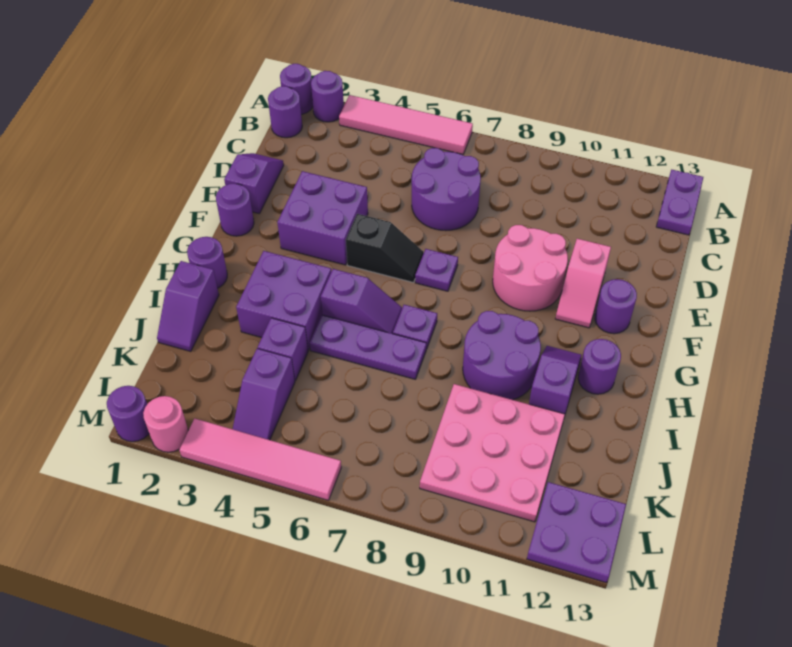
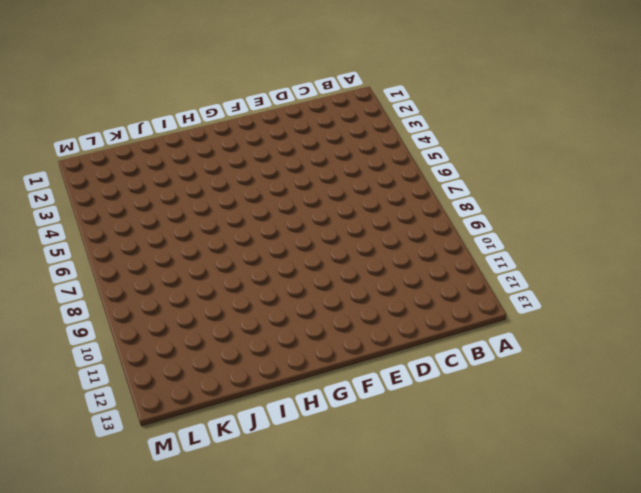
none -> purple round brick A1 level 1
none -> purple round brick A2 level 1
none -> pink tile A3:A6 level 1
none -> purple plate A13:B13 level 1

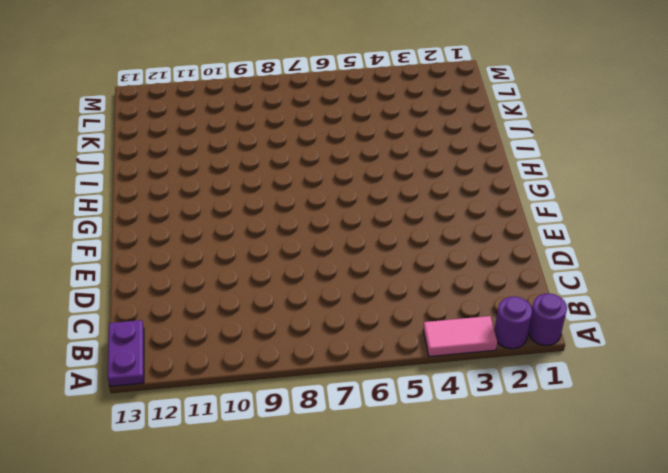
pink tile A3:A4 level 1 -> pink tile A3:A6 level 1
none -> purple round brick B1 level 1
none -> purple round brick C6:D7 level 1
none -> purple slope D1:E1 level 1 top E
none -> purple brick E3:F4 level 1

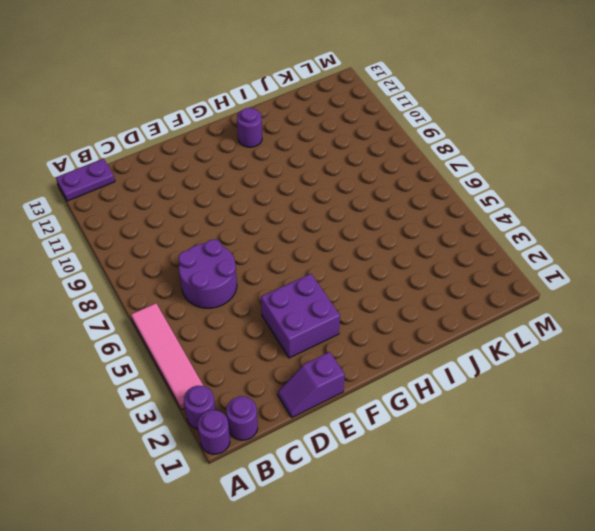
none -> pink round brick E9:F10 level 1
none -> pink slope E11:F11 level 1 top E
none -> purple round brick F1 level 1
none -> black slope F5:F6 level 1 top 5

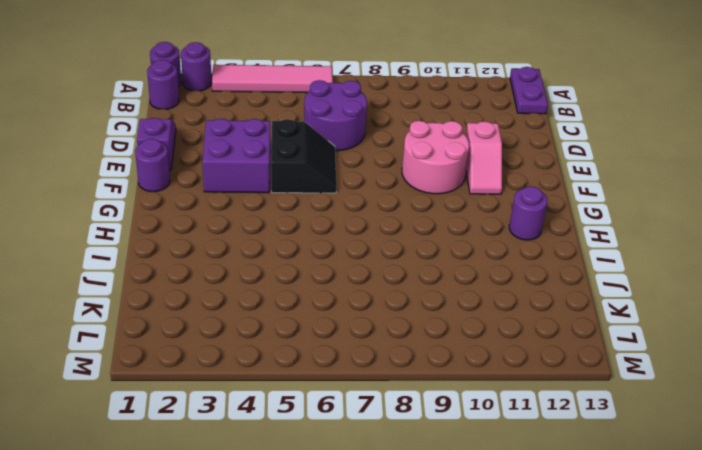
black slope E5:F6 level 1 top 5 -> black slope F5:F6 level 1 top 5
none -> purple plate F7 level 1
none -> purple round brick F12 level 1
none -> purple round brick H1 level 1
none -> purple brick H3:I4 level 1

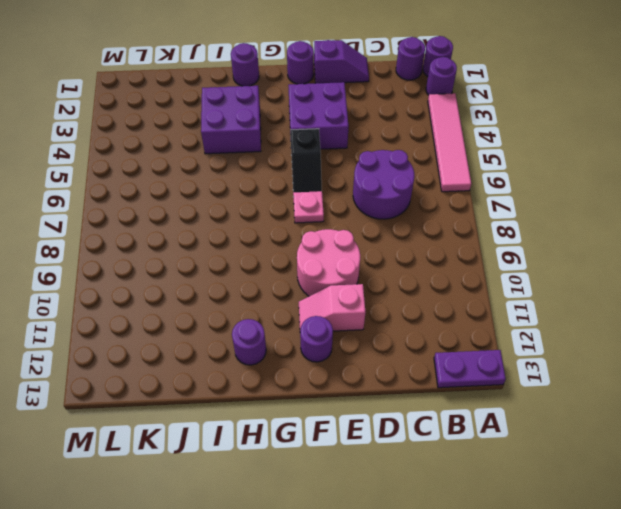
pink plate F7 level 1 -> purple plate F7 level 1
none -> purple slope H5:H6 level 1 top 5
none -> purple plate H7 level 1
none -> purple round brick H9:I10 level 1
none -> purple slope H11:I11 level 1 top I

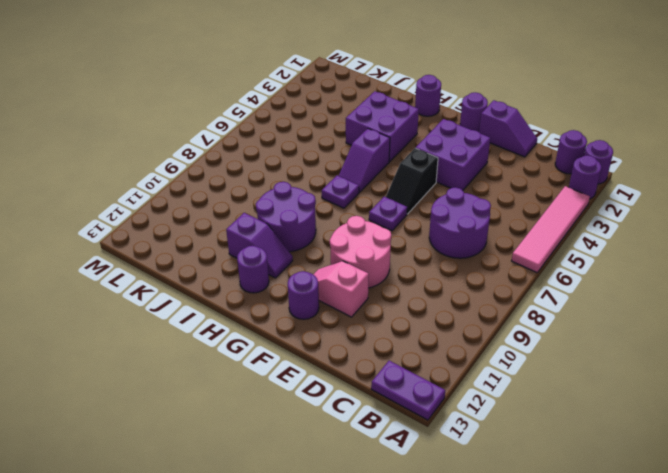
none -> purple slope I1:J1 level 1 top I
none -> purple plate I5:I7 level 1
none -> purple brick J4 level 1
none -> pink plate J9:L11 level 1

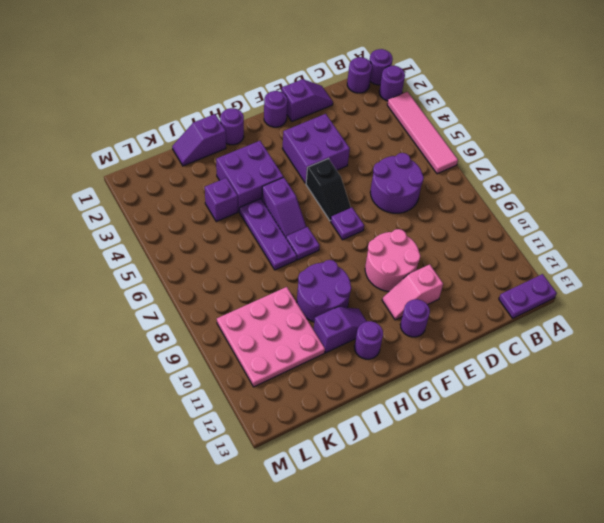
none -> purple slope K4:L4 level 1 top K
none -> purple plate L12:M13 level 1
none -> purple round brick M1 level 1
none -> pink round brick M2 level 1

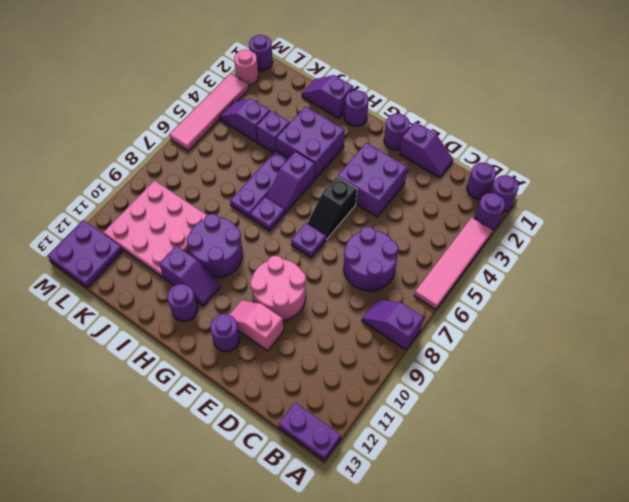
purple slope A8:B8 level 1 top A -> none

